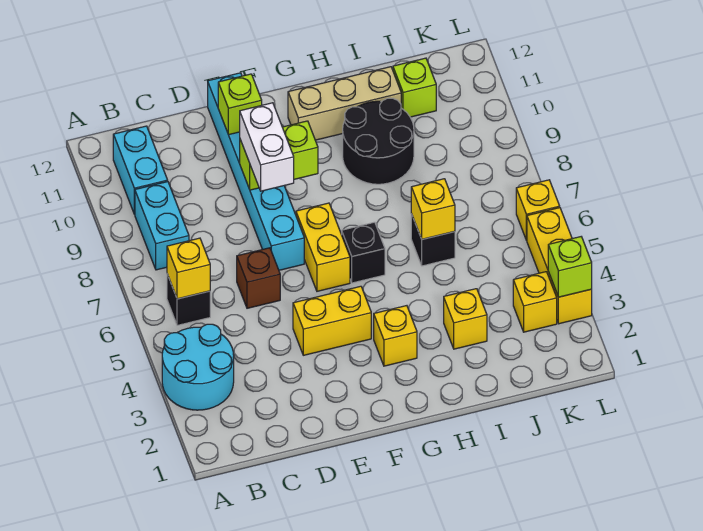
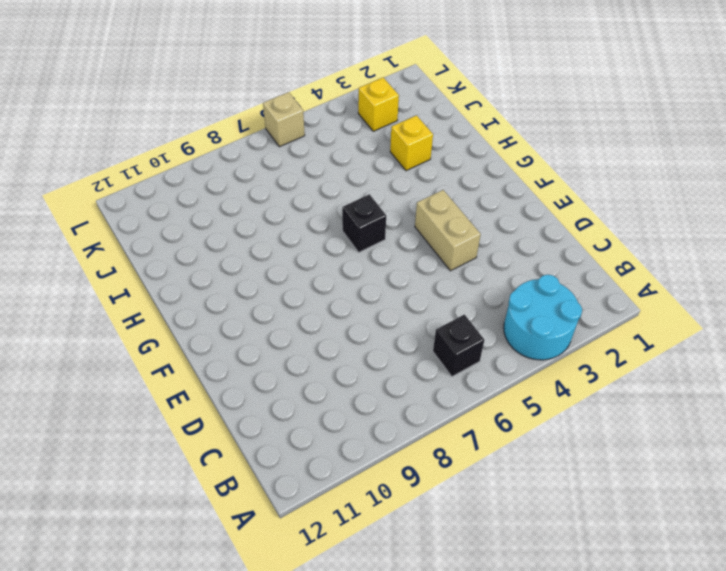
tan brick E4:F4 level 1 -> yellow brick E4:F4 level 1
tan brick L6 level 1 -> yellow brick L6 level 1
none -> cyan brick B8:B9 level 1
none -> cyan brick B10:B11 level 1
none -> brown brick D6 level 1

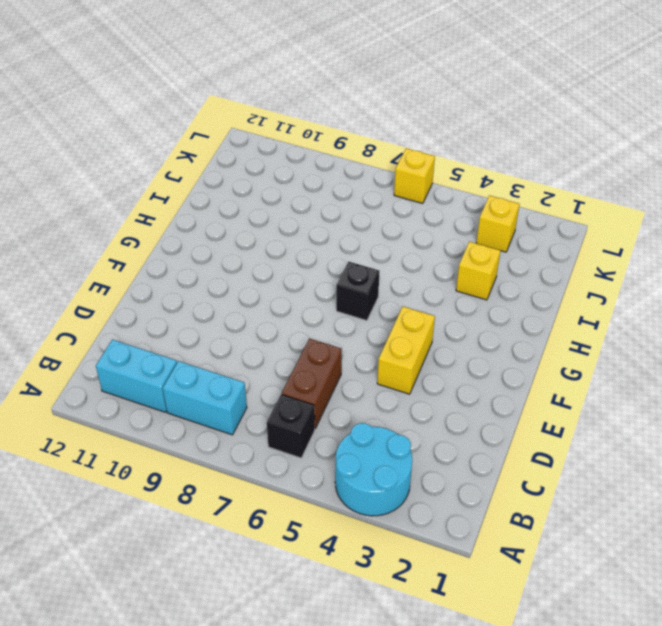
brown brick C6:D6 level 1 -> brown brick D6 level 1
none -> cyan brick E7:E12 level 1
none -> yellow brick F6:F7 level 1
none -> yellow brick G3 level 1

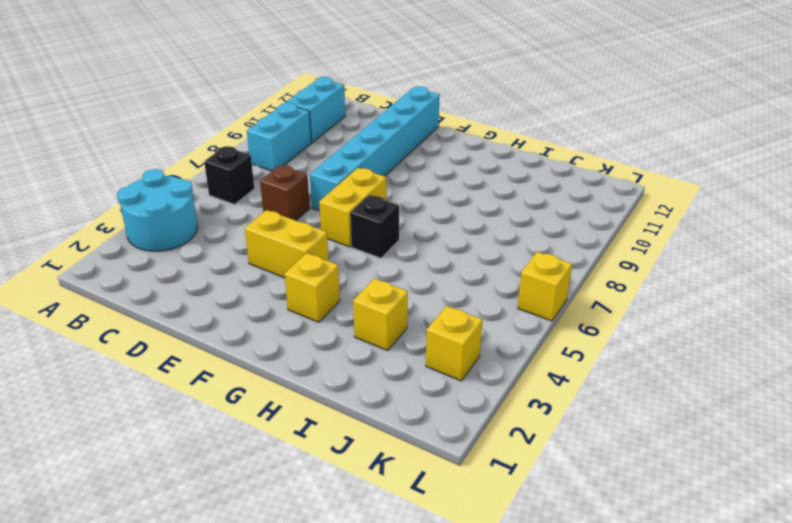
none -> tan brick G11:I11 level 1
none -> black round brick H9:I10 level 1
none -> black brick I6 level 1

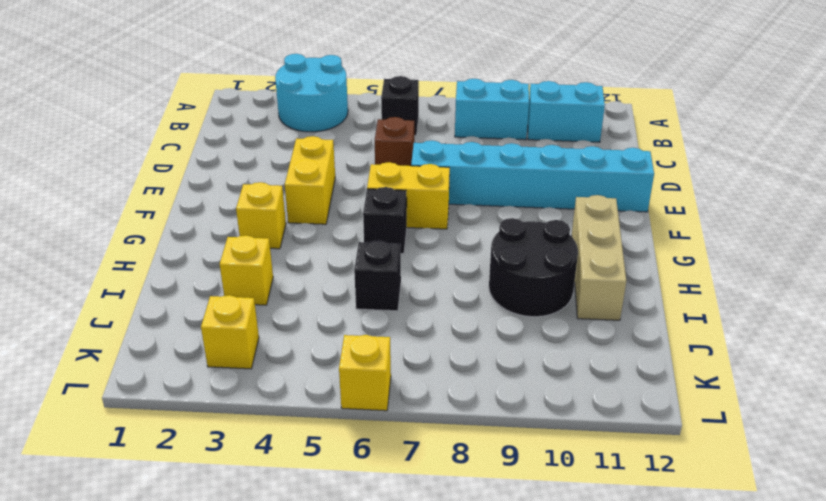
none -> lime brick J11 level 1
none -> yellow brick L3:L5 level 1
none -> yellow brick B6 level 2

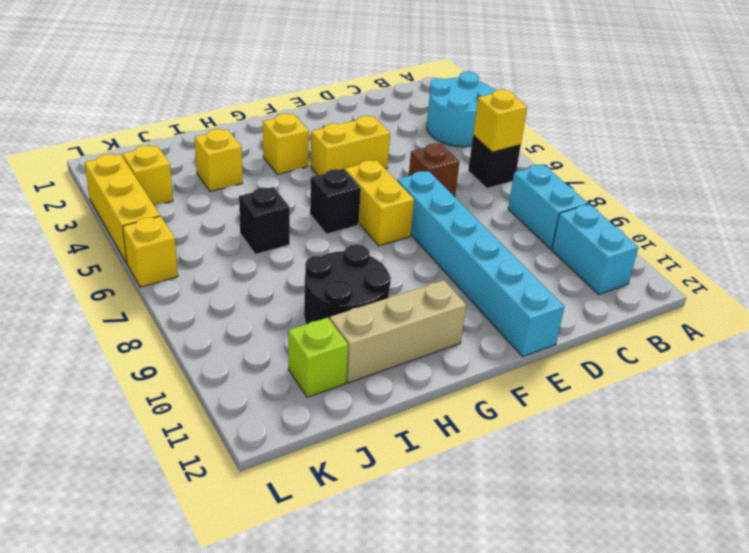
none -> lime brick E9:F9 level 2
none -> lime brick E11 level 2
none -> yellow brick I6 level 2

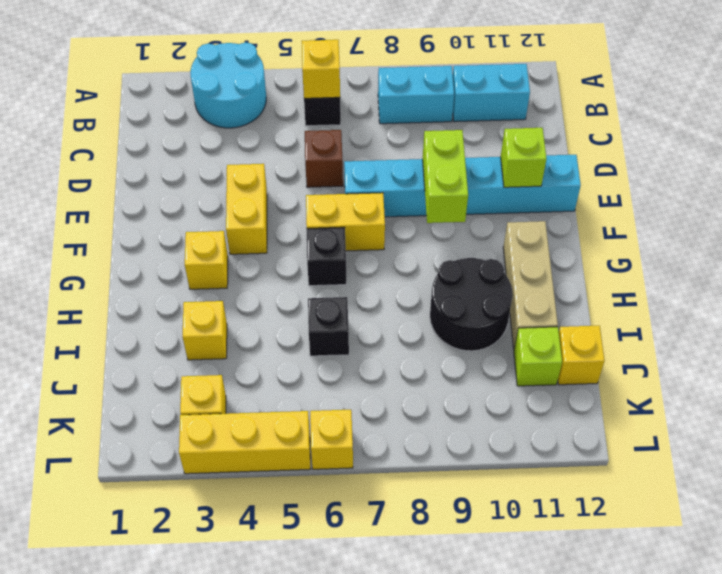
yellow brick J12 level 1 -> yellow brick I6 level 2
none -> lime brick L3 level 2
none -> white brick E8:E9 level 3

